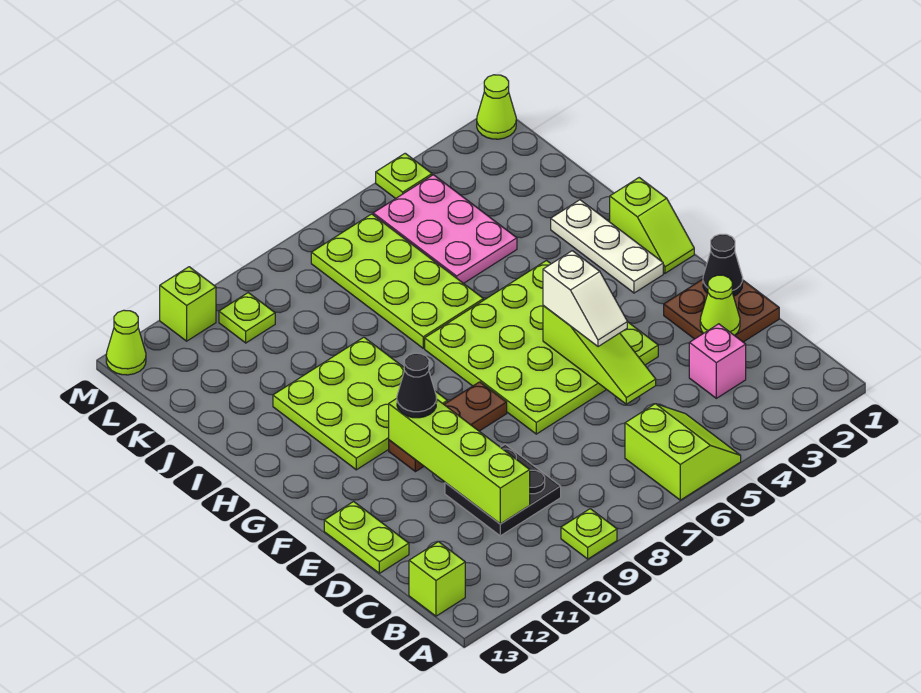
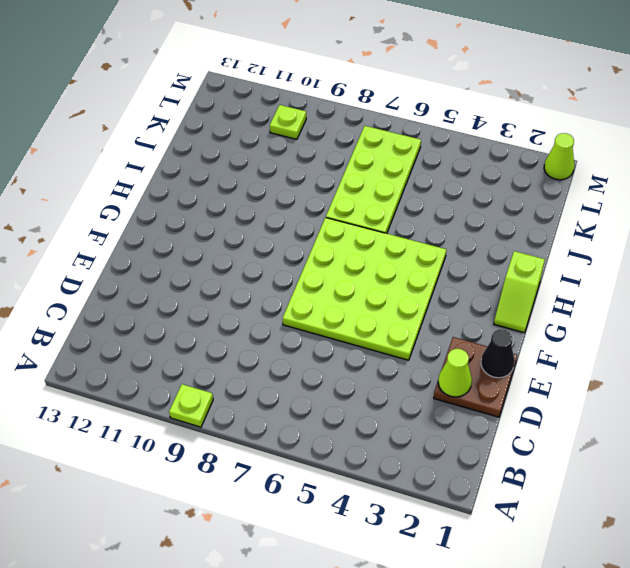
none -> lime slope A5:B6 level 1 top 6
none -> lime brick B13 level 1
none -> pink brick C3 level 1

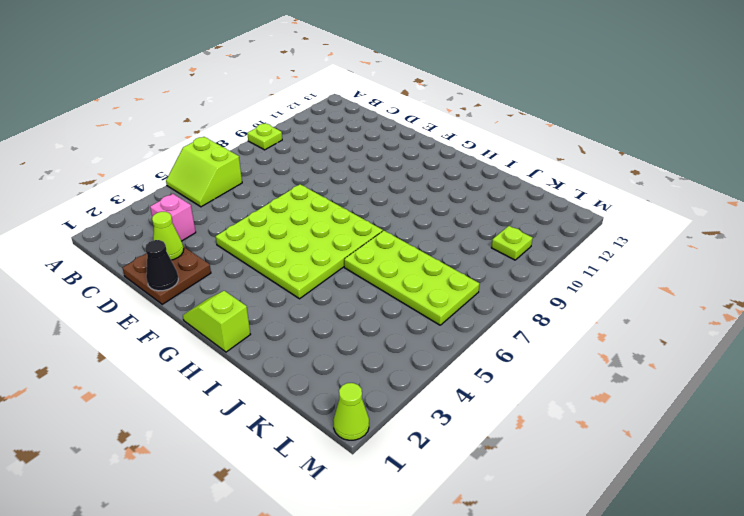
none -> lime brick B13 level 1
none -> black plate C9:D10 level 1
none -> lime plate D13:E13 level 1

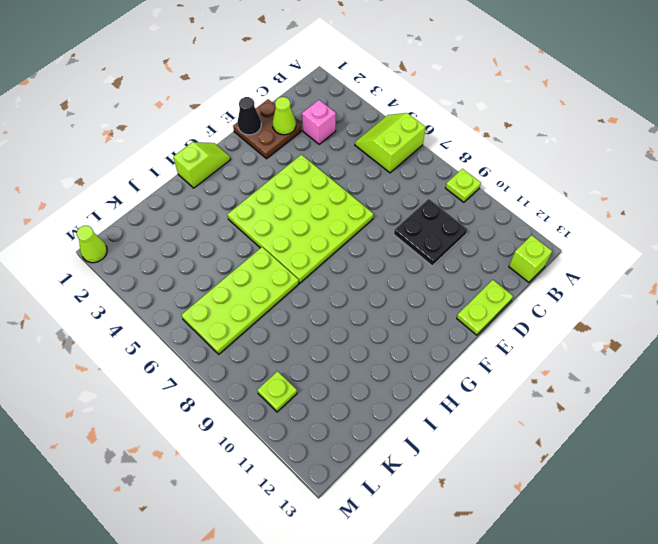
none -> brown plate F8:F10 level 1
none -> white plate G2:I2 level 1
none -> lime plate G9:I11 level 1

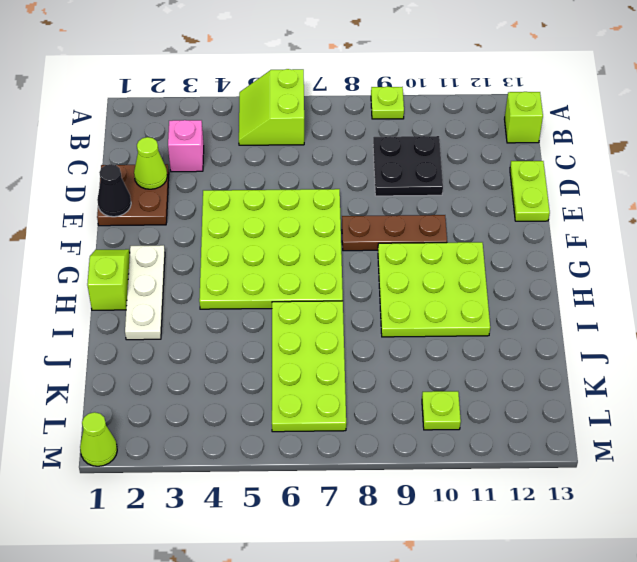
none -> pink plate J4:L5 level 1
none -> lime plate M4 level 1
none -> lime brick M11 level 1

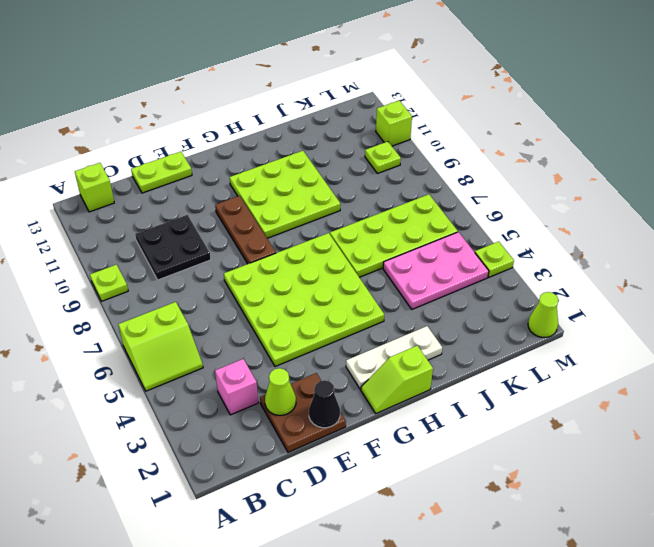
none -> lime cone M13 level 1
none -> lime brick C10:F10 level 2
none -> lime slope D5:F5 level 2 top F

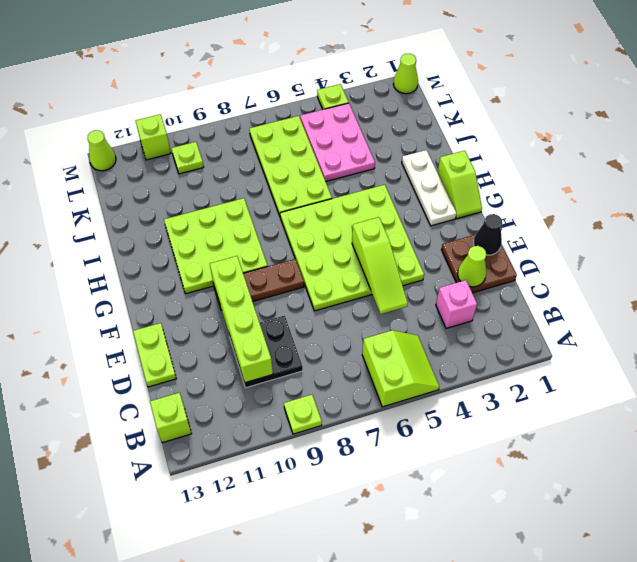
none -> white slope E5:F5 level 3 top F
none -> black cone F10 level 3

